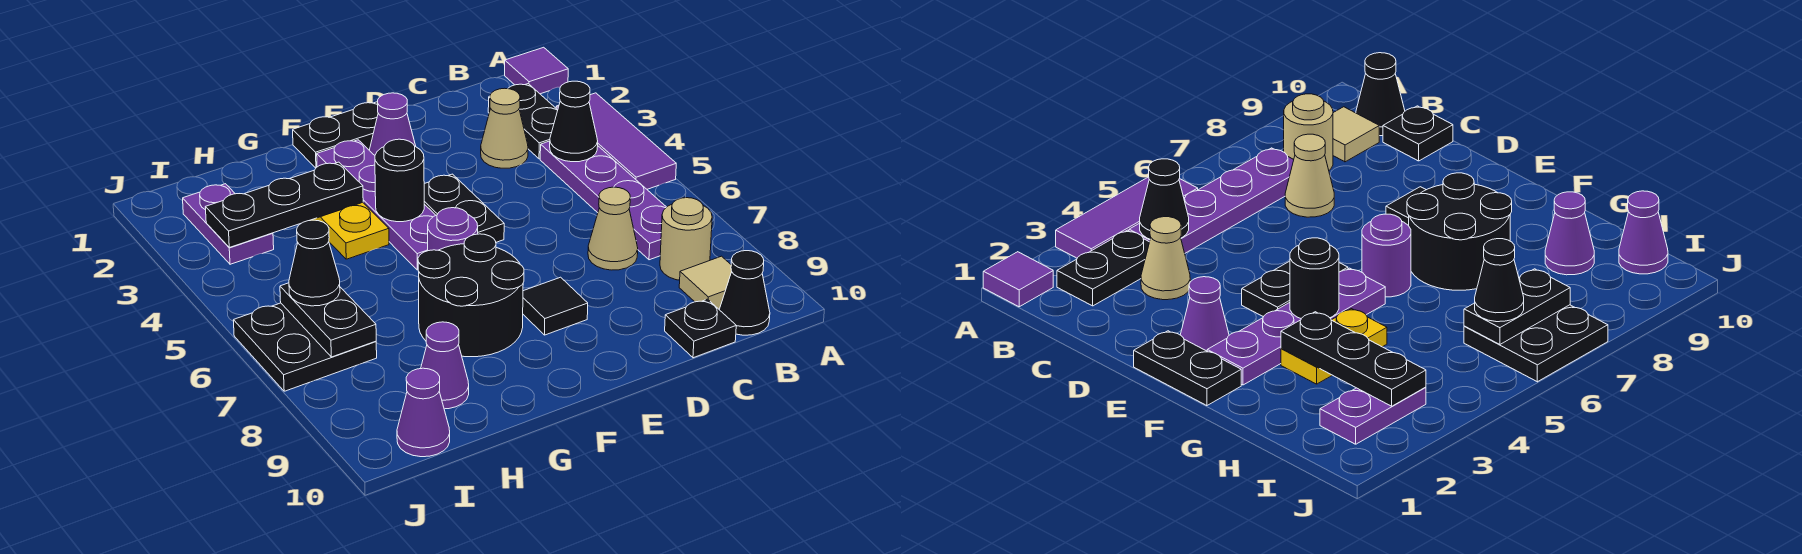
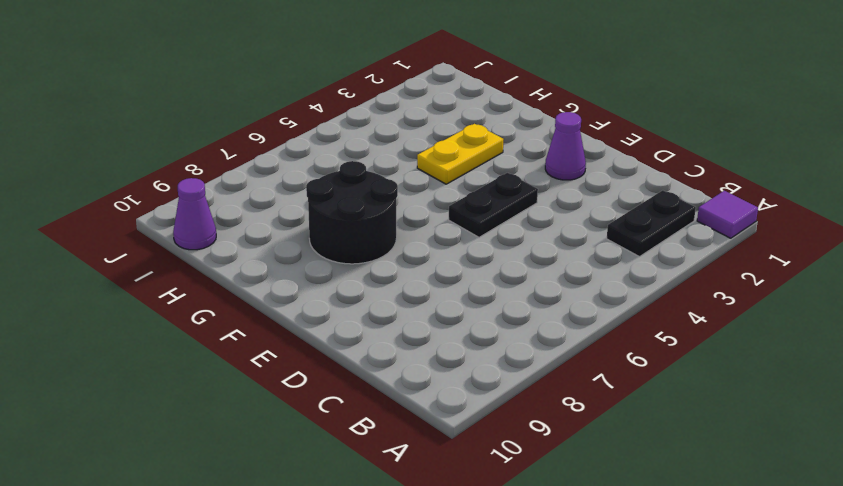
none -> purple tile A3:A5 level 1
none -> purple plate B4:B7 level 1
none -> tan round brick B8 level 1

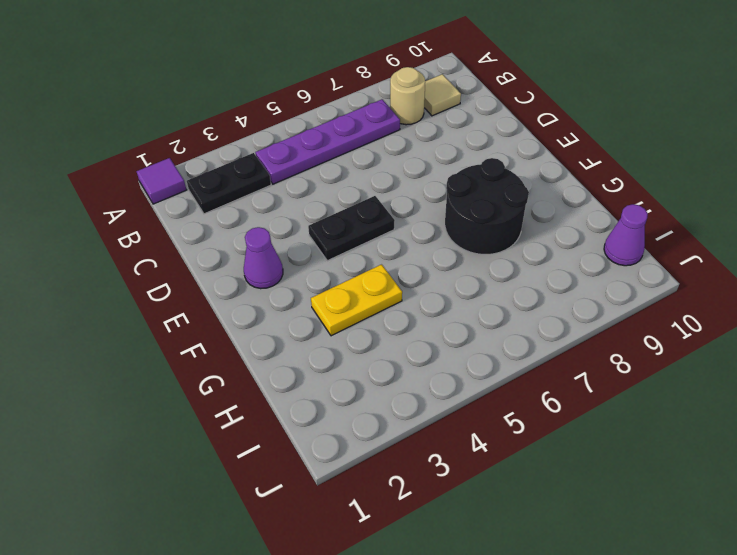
none -> purple tile A3:A5 level 1
none -> black cone B10 level 1
none -> tan cone C3 level 1

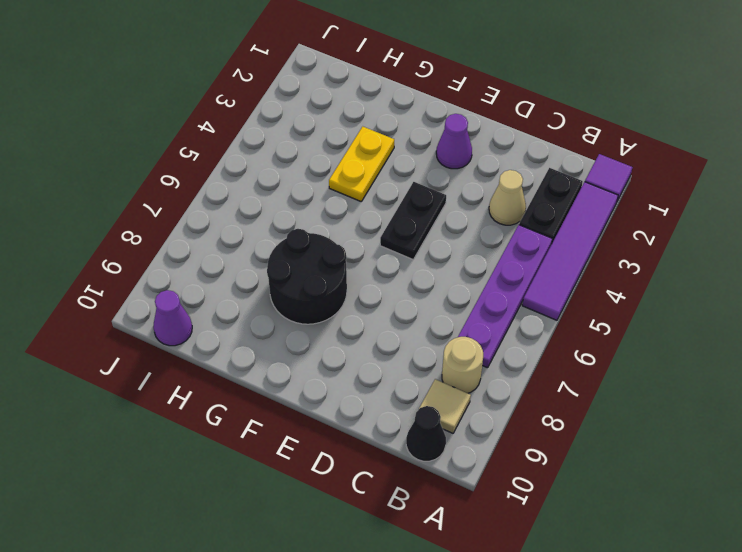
purple tile A2:A5 level 1 -> purple tile A3:A5 level 1
none -> tan cone C7 level 1
none -> black plate C10 level 1
none -> black plate E1:F1 level 1

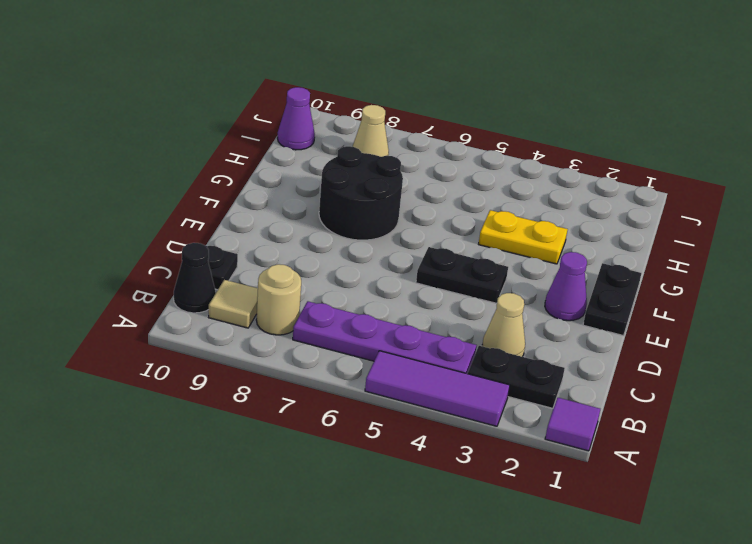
tan cone I8 level 1 -> tan cone C7 level 1
none -> black tile E8 level 1
none -> purple plate F2:F5 level 1
none -> purple round brick F6 level 1

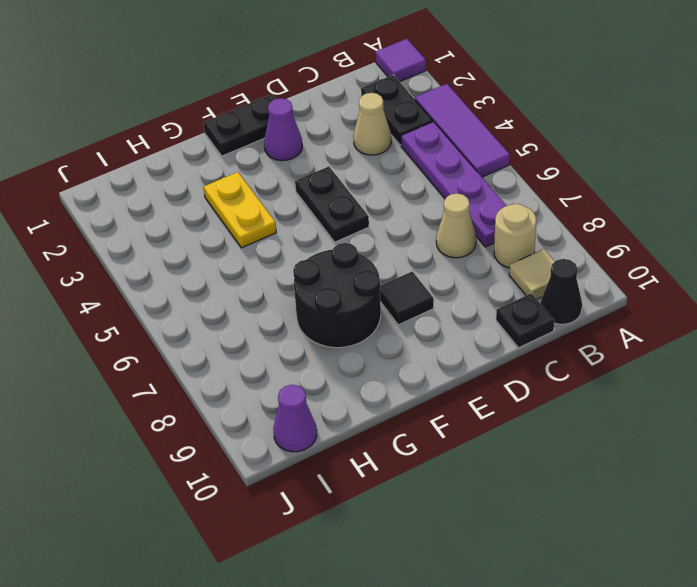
none -> purple plate F2:F5 level 1
none -> purple round brick F6 level 1
none -> purple cone H9 level 1

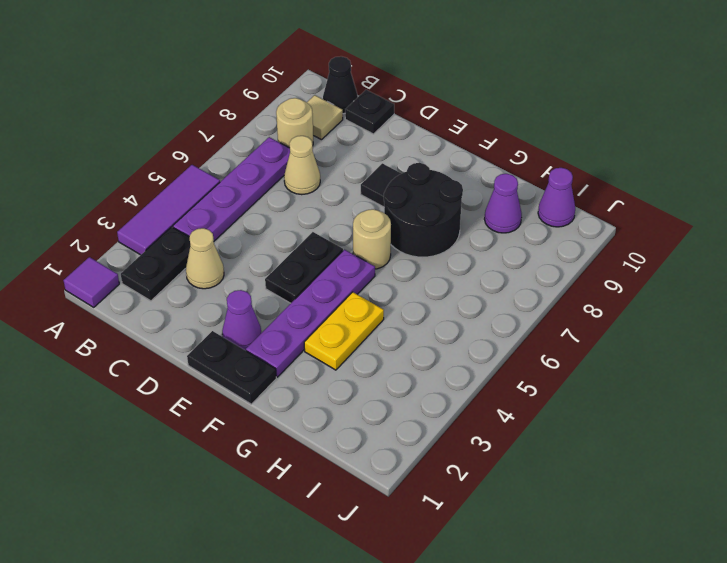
tan round brick F6 level 1 -> purple round brick F6 level 1
none -> purple plate I2:I3 level 1
none -> black plate I6:J7 level 1
none -> black cone B4 level 2

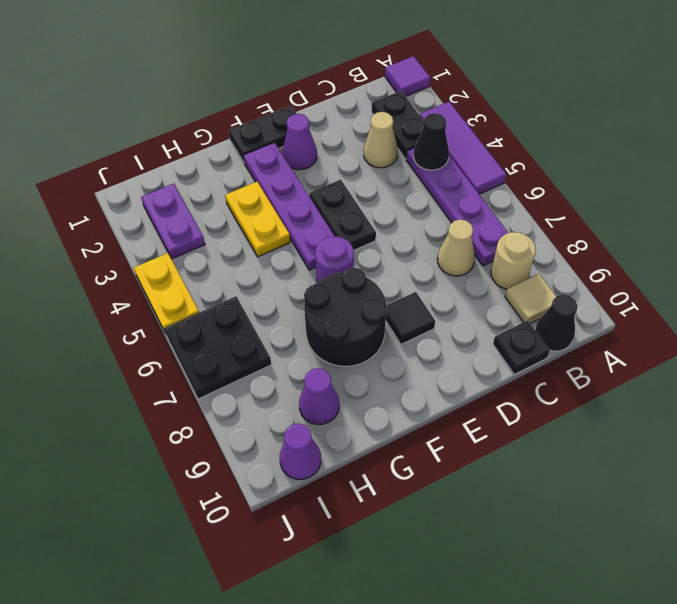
yellow plate J4:J5 level 1 -> none
none -> black round brick F4 level 2
none -> black plate G3:I3 level 2
none -> black plate I6:I7 level 2

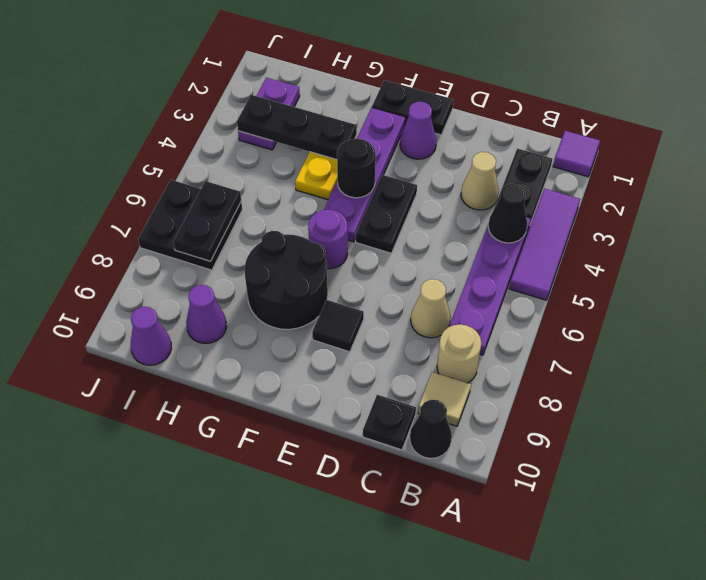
none -> black cone I6 level 3

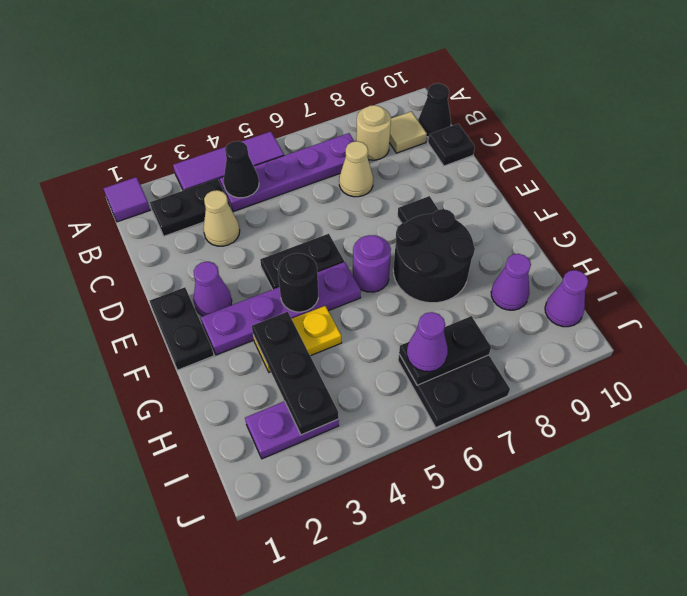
purple cone I6 level 3 -> black cone I6 level 3

